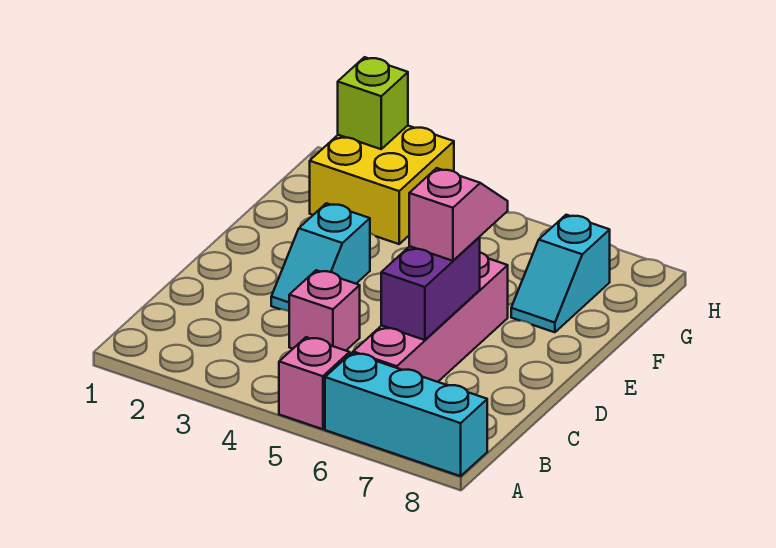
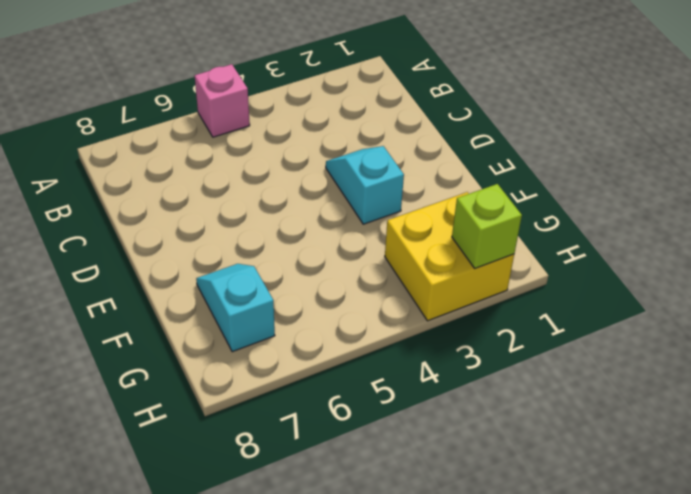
none -> cyan brick A6:A8 level 1
none -> pink brick B6:E6 level 1

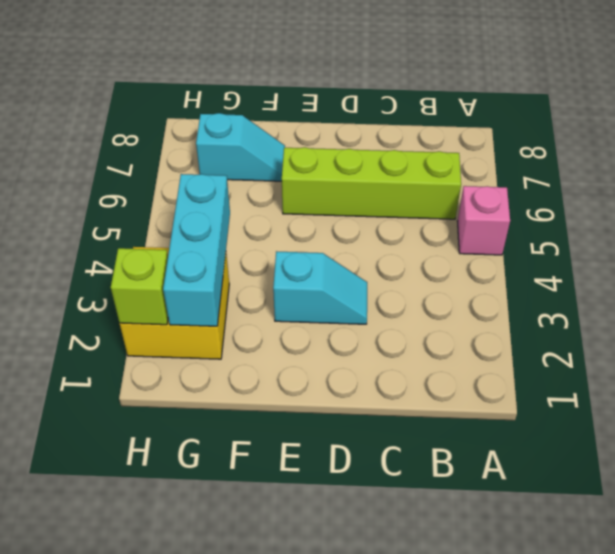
lime brick B6:E6 level 1 -> pink brick B6:E6 level 1
cyan brick G2:G4 level 2 -> cyan brick A6:A8 level 1
none -> pink brick C4 level 1
none -> purple brick C6:D6 level 2

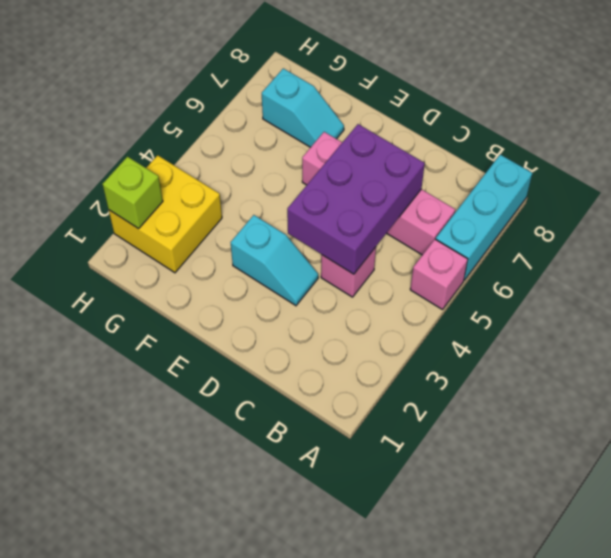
purple brick C4:D6 level 2 -> purple brick C6:D6 level 2
none -> pink slope D6:E6 level 3 top D

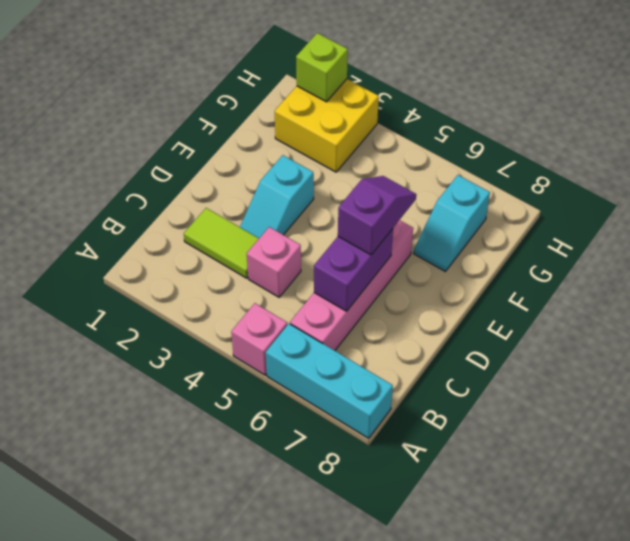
lime tile C2:C3 level 1 -> none
purple slope D6:E6 level 3 top D -> pink slope D6:E6 level 3 top D

